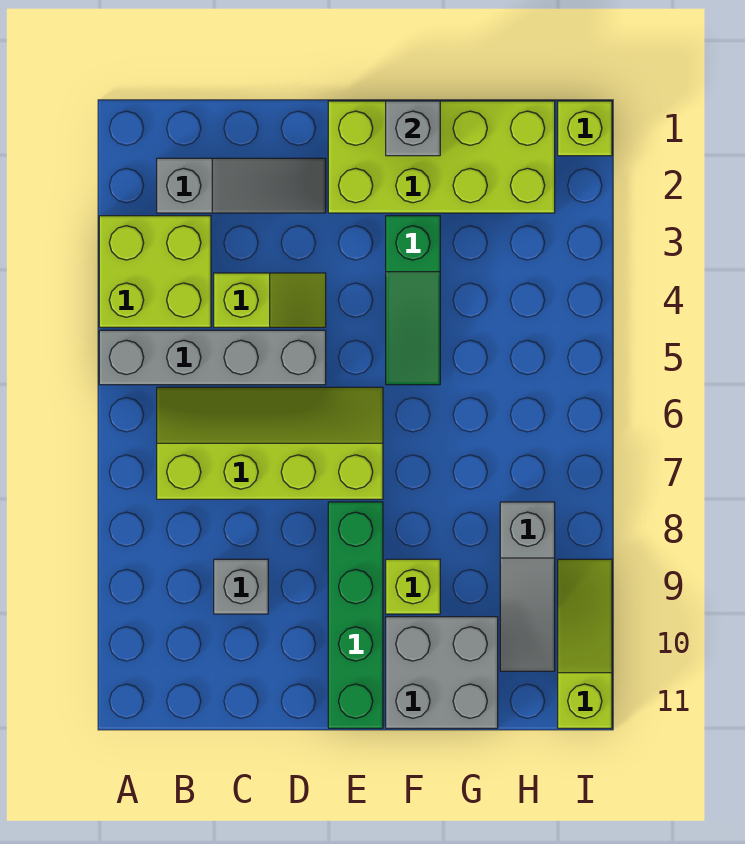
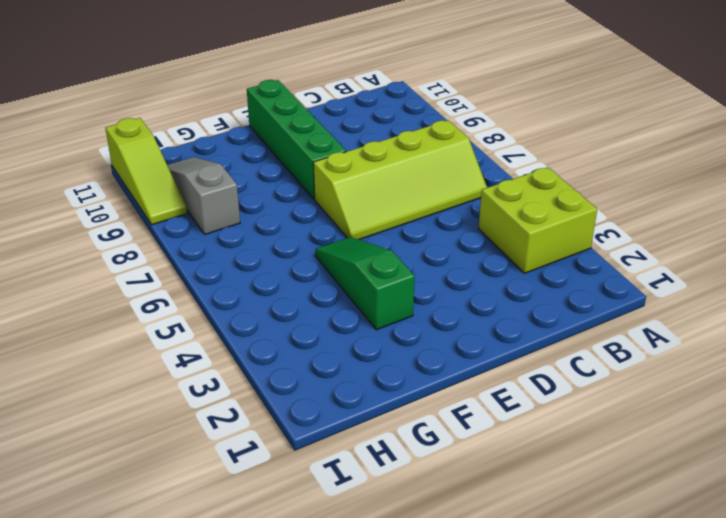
none -> grey brick A5:D5 level 1
none -> grey slope B2:D2 level 1 top B
none -> lime slope C4:D4 level 1 top C

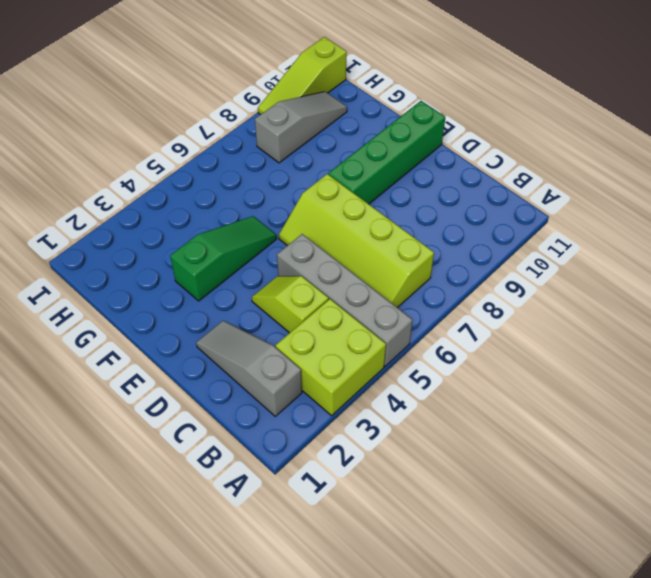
none -> grey brick C9 level 1
none -> lime brick E1:H2 level 1
none -> lime brick F9 level 1

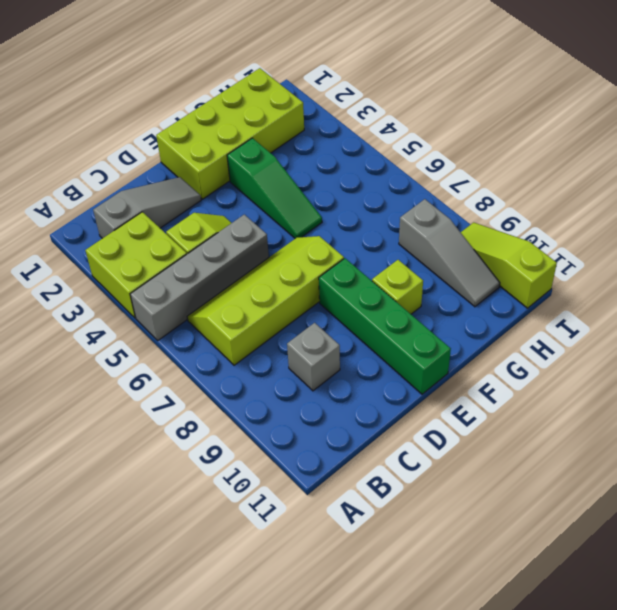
none -> grey brick F10:G11 level 1
none -> lime brick I1 level 1
none -> grey brick F1 level 2

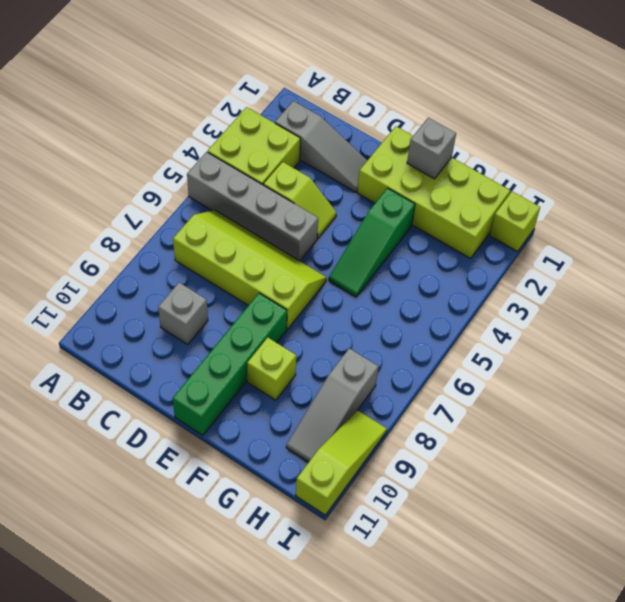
none -> grey brick F10:G11 level 1

